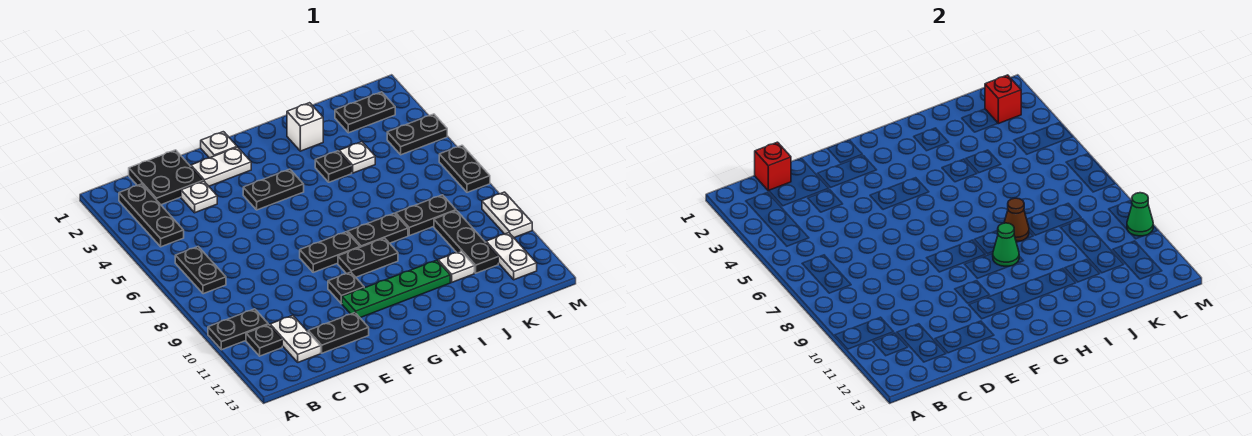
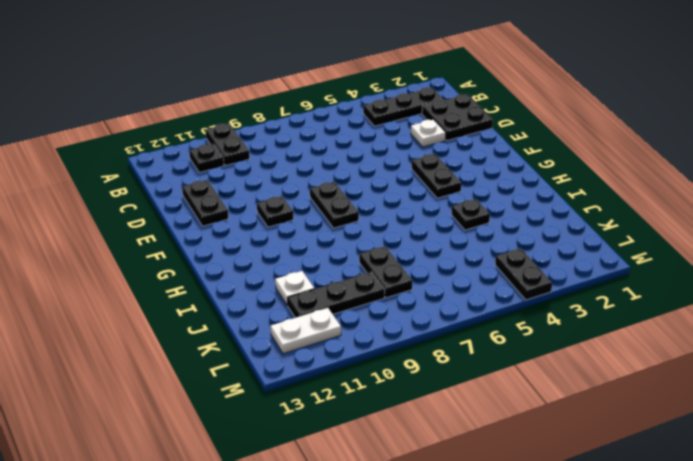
none -> black plate B6:B7 level 1
none -> white plate C11:C12 level 1
none -> white plate E2:F2 level 1
none -> white plate F1 level 1

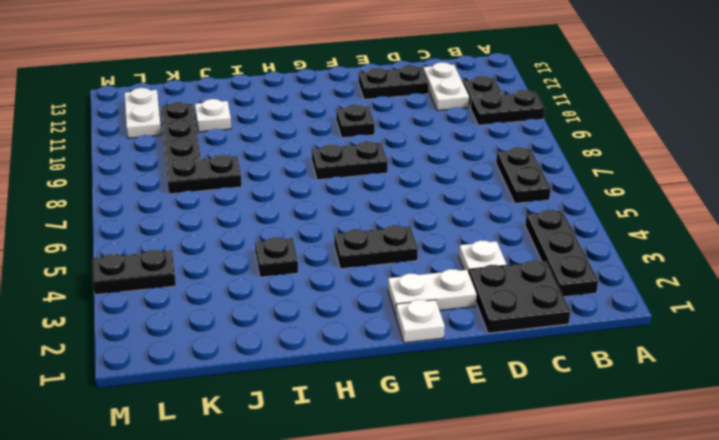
none -> green plate F11:I11 level 1
none -> black plate G9:H9 level 1
none -> black plate H8:I8 level 1
none -> white brick I2 level 1

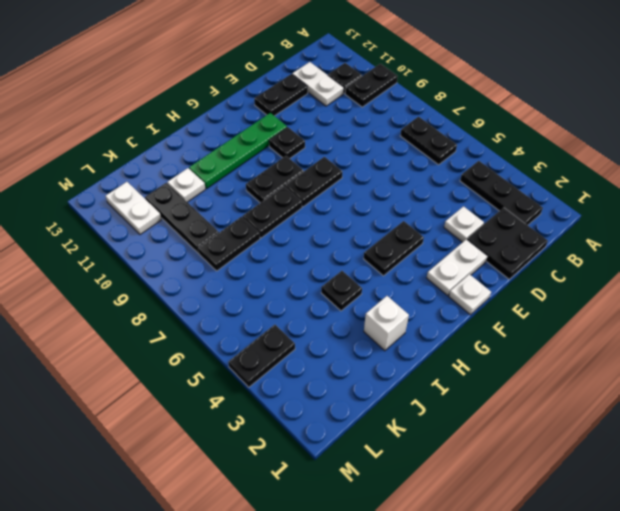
none -> white plate J4 level 1
none -> black plate K2:L2 level 1
none -> black plate M6:M7 level 1
none -> white plate M9:M10 level 1

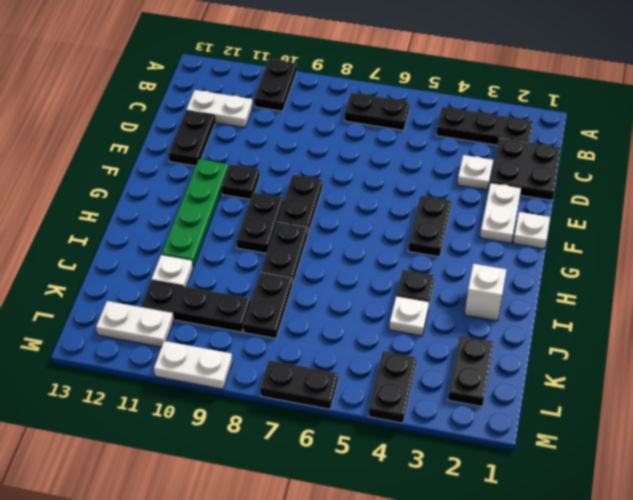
none -> black plate B11 level 1
none -> red brick C1 level 2
none -> green cone H9 level 2
none -> brown cone I8 level 2

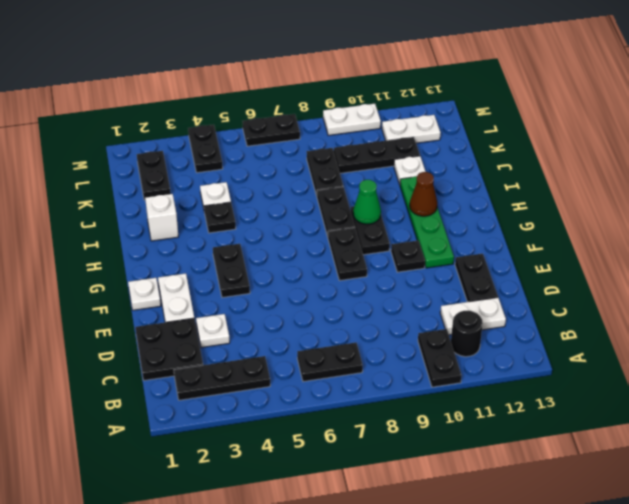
black round brick B11 level 1 -> black plate B11 level 1
brown cone H11 level 2 -> brown cone I8 level 2
none -> red brick C1 level 2
none -> red brick L2 level 2
none -> green cone M10 level 2

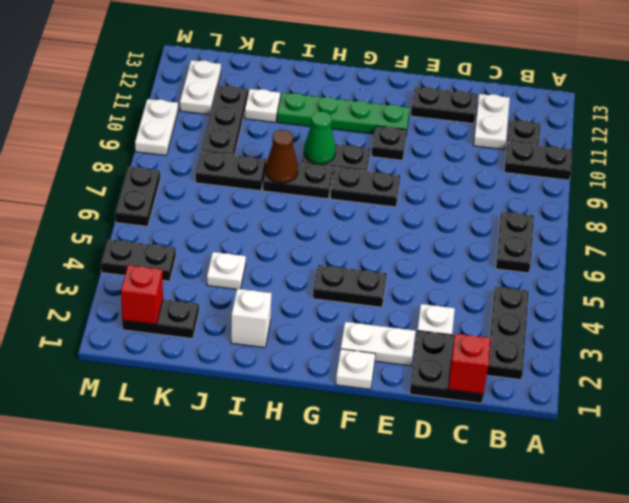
none -> black plate I4 level 1
none -> green cone M10 level 2

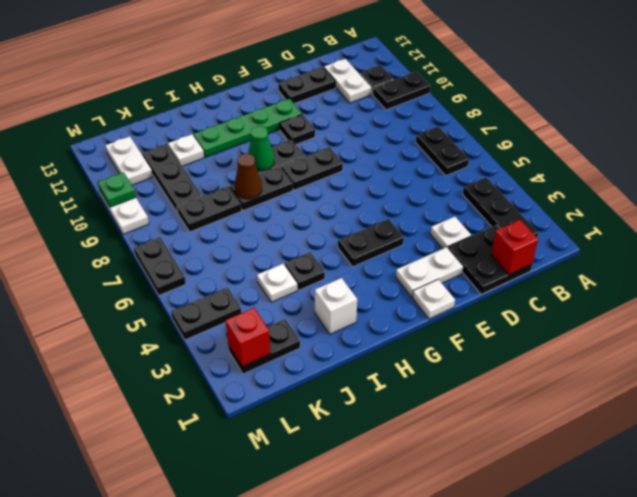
green plate M10 level 2 -> green cone M10 level 2

